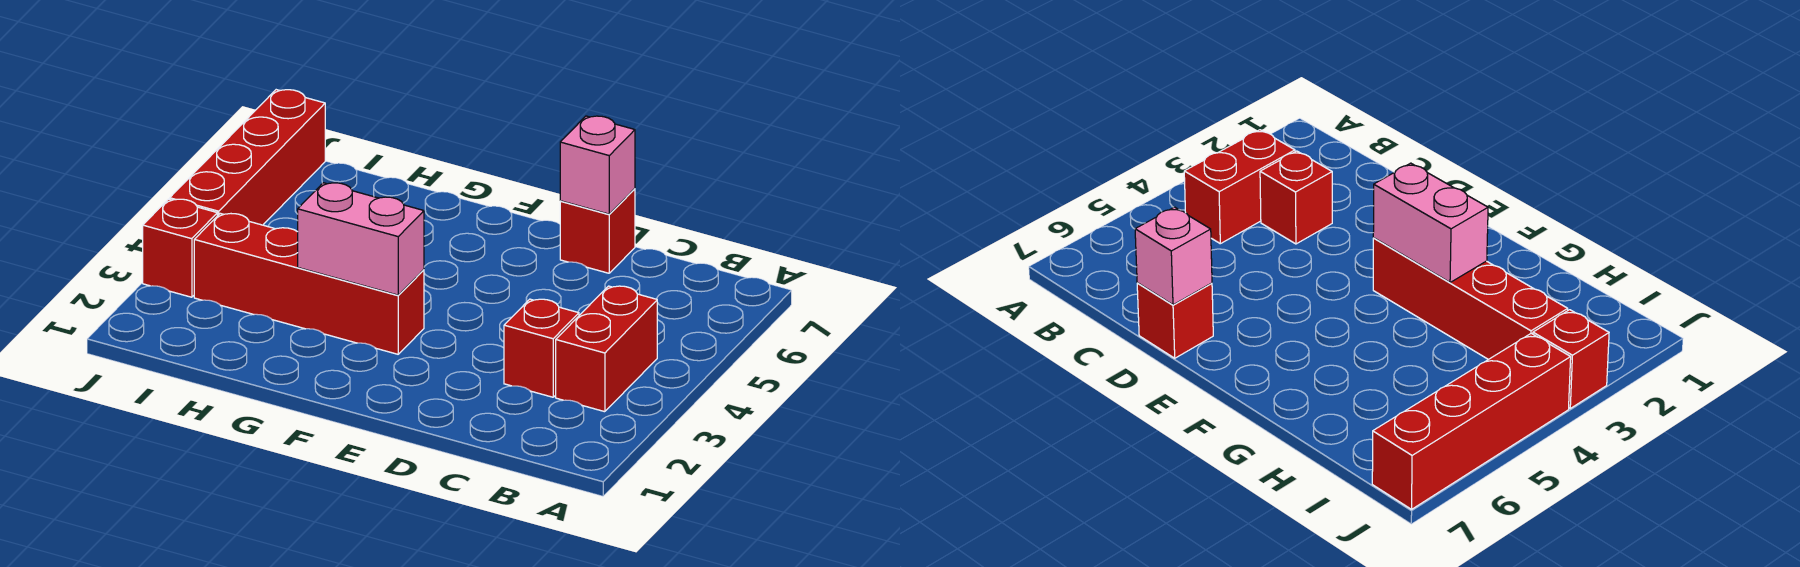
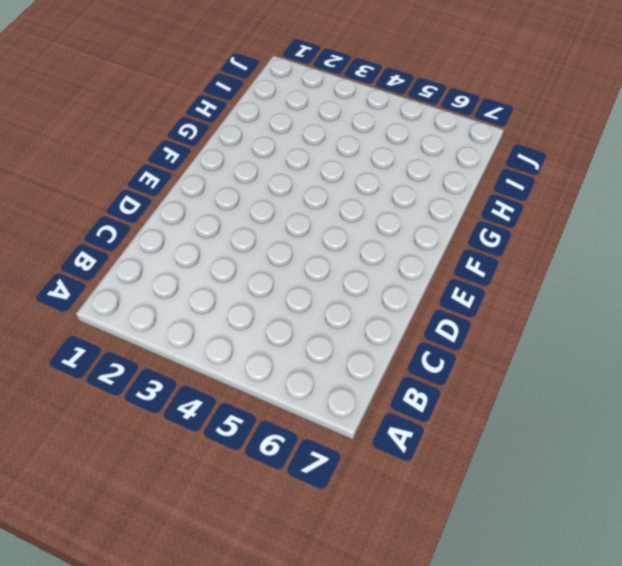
none -> red brick B3:B4 level 1
none -> red brick C3 level 1

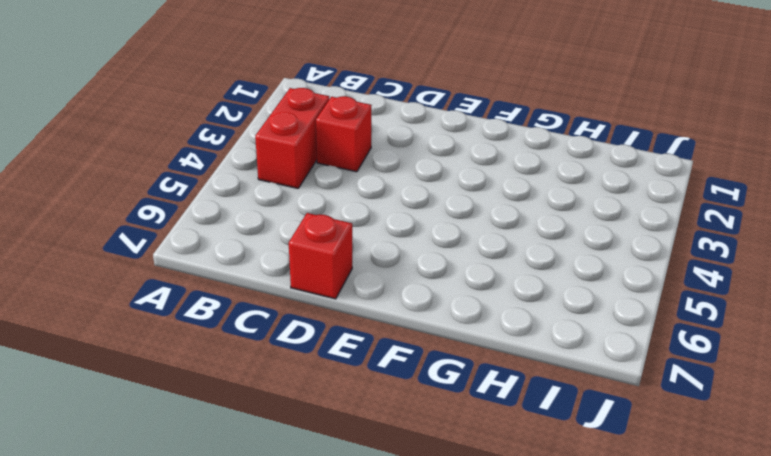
none -> red brick F3:I3 level 1
none -> red brick J3 level 1

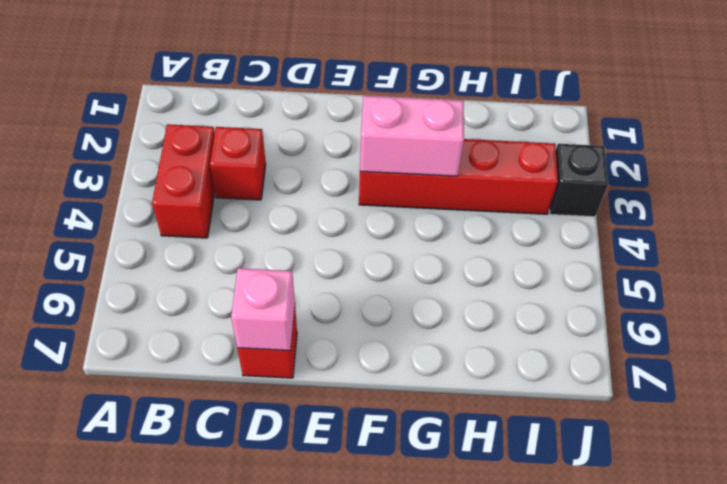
black brick J3 level 1 -> red brick J3 level 1
none -> red brick J4:J7 level 1

